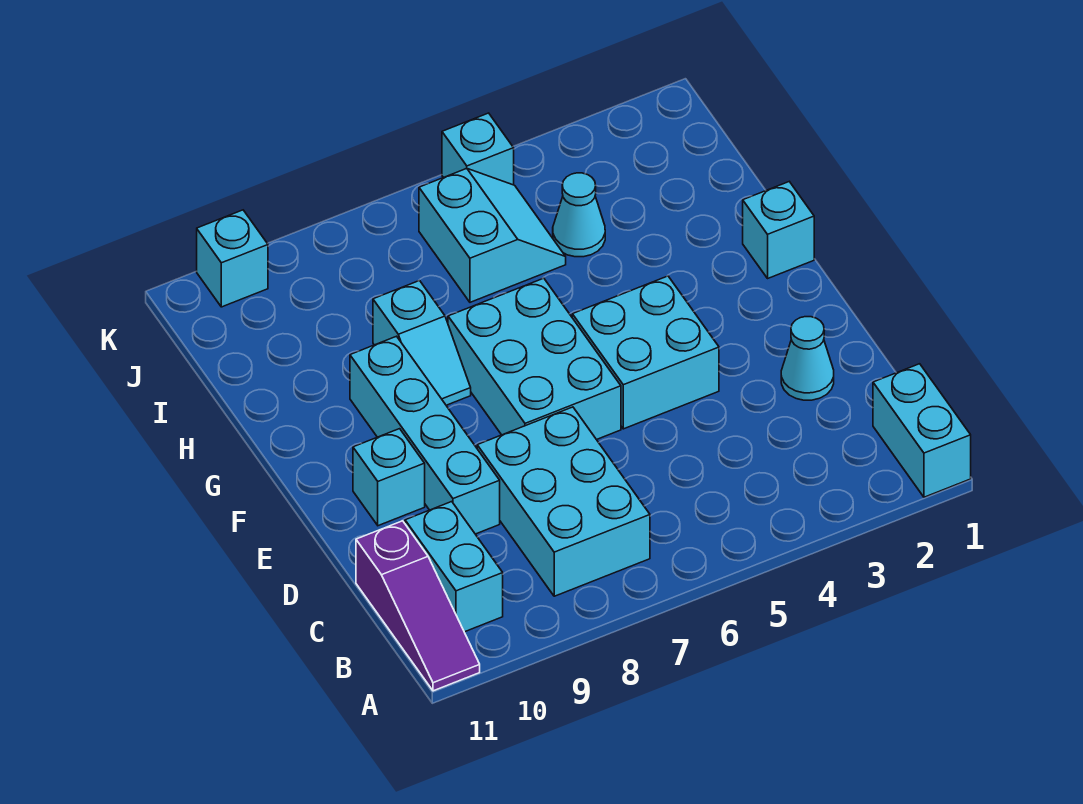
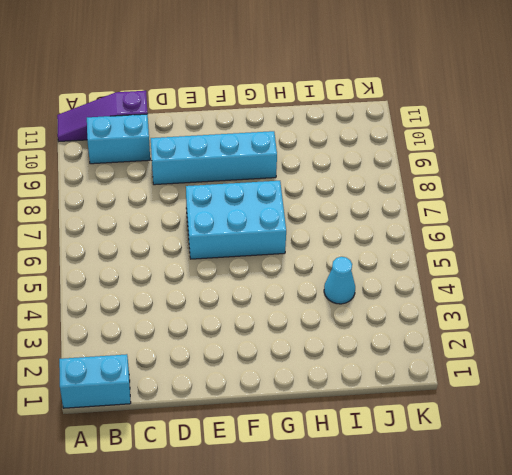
none -> cyan brick B7:D8 level 1
none -> cyan cone D2 level 1
none -> cyan brick E4:F5 level 1

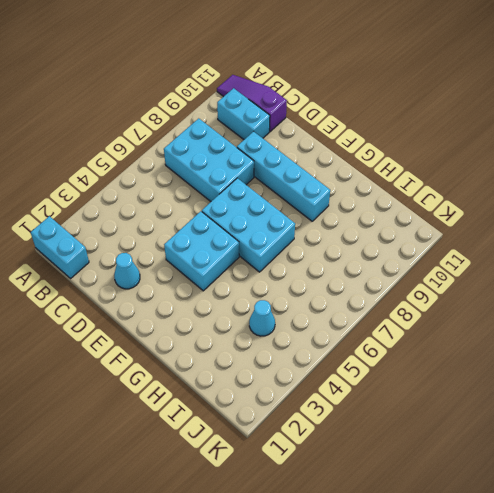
none -> cyan brick E10 level 1
none -> cyan brick G1 level 1
none -> cyan slope G8:H8 level 1 top H

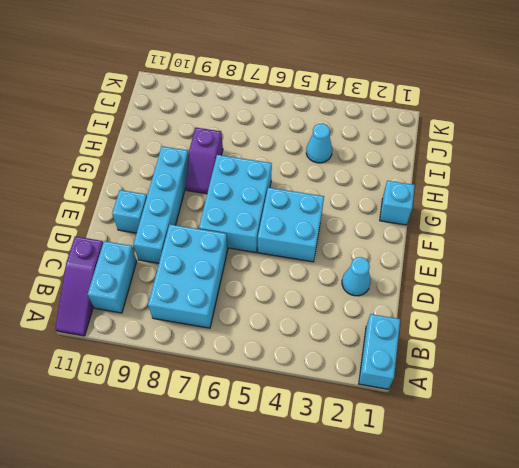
purple slope G8:H8 level 1 top H -> cyan slope G8:H8 level 1 top H
none -> cyan slope I5:J6 level 1 top 6
none -> cyan brick K5 level 1
none -> cyan brick K10 level 1

